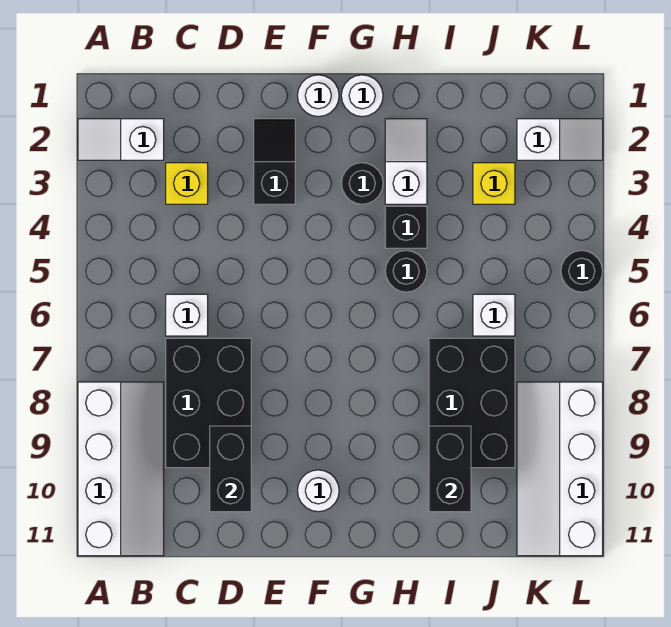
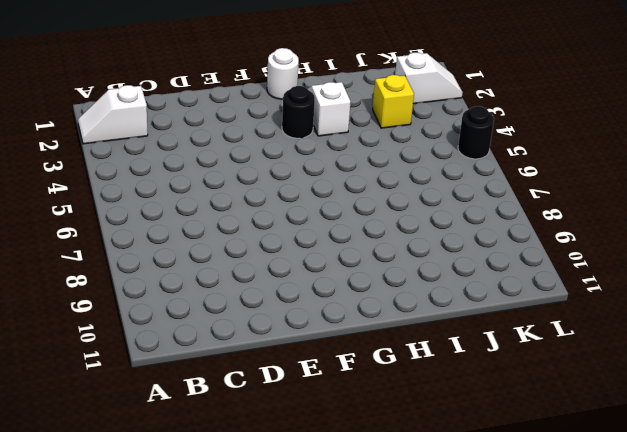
none -> white slope A8:B11 level 1 top A
none -> yellow brick C3 level 1
none -> white brick C6 level 1

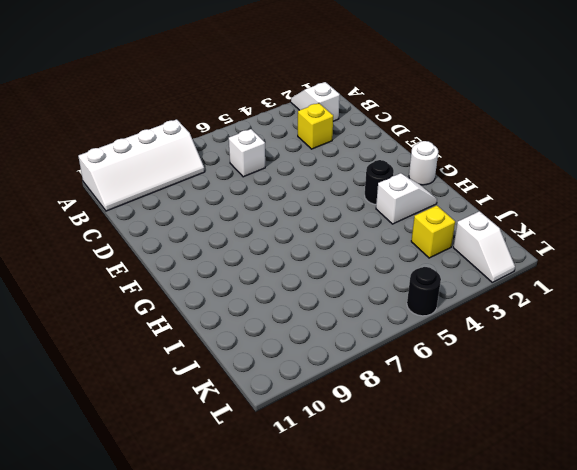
none -> black brick C7:D9 level 1
none -> black slope E2:E3 level 1 top 3
none -> white round brick F1 level 1

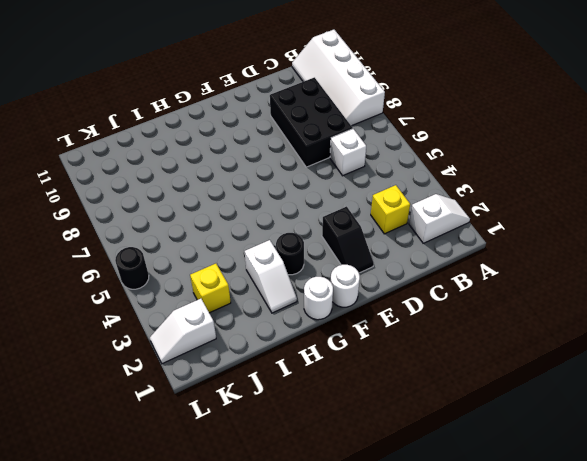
none -> white round brick F10 level 1
none -> black brick H4 level 1
none -> black round brick H5 level 1

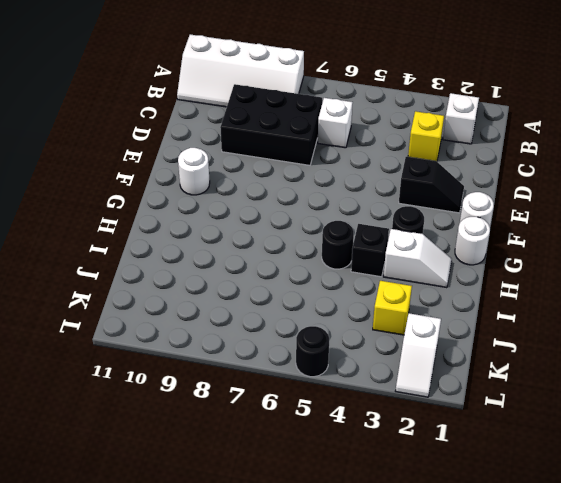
none -> black brick I7:J9 level 1
none -> white brick J6 level 1
none -> white slope K8:L11 level 1 top L

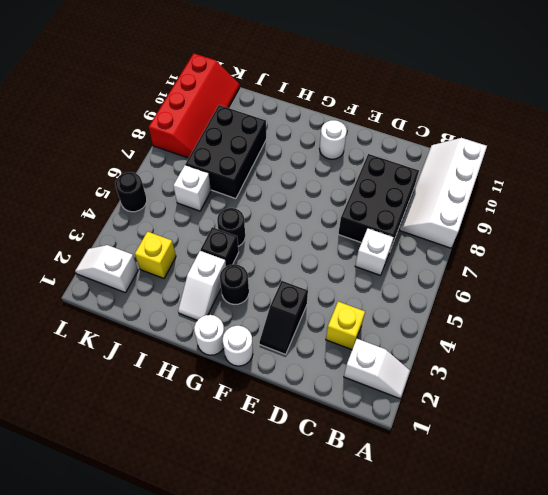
red slope K8:L11 level 1 top L -> white slope K8:L11 level 1 top L
none -> black brick D9:D10 level 2
none -> black brick I9:I10 level 2

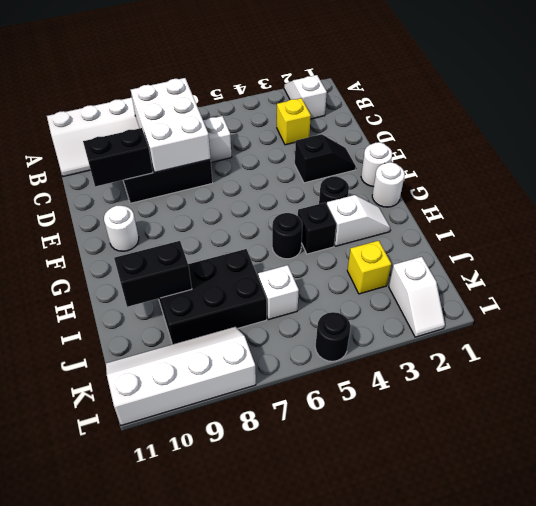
white brick B7:D8 level 2 -> none

